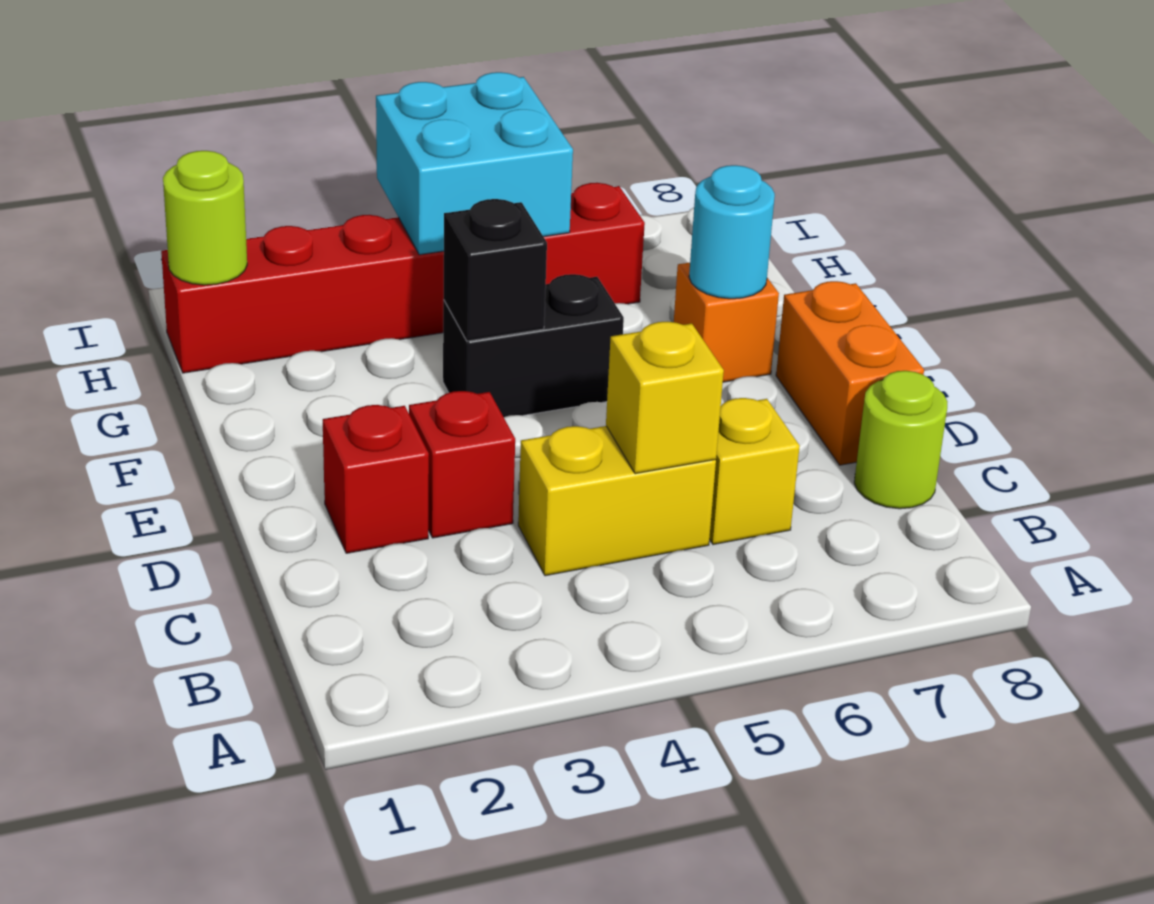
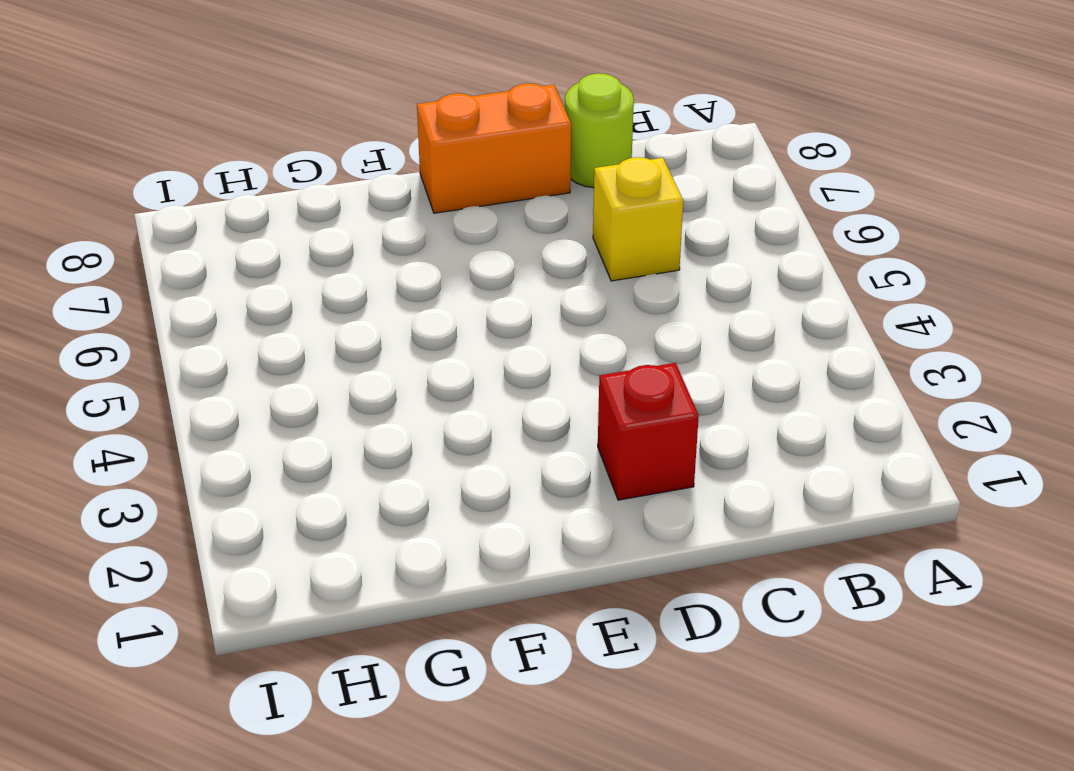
none -> yellow brick C4:C5 level 1
none -> red brick D3 level 1
none -> black brick F4:F5 level 1

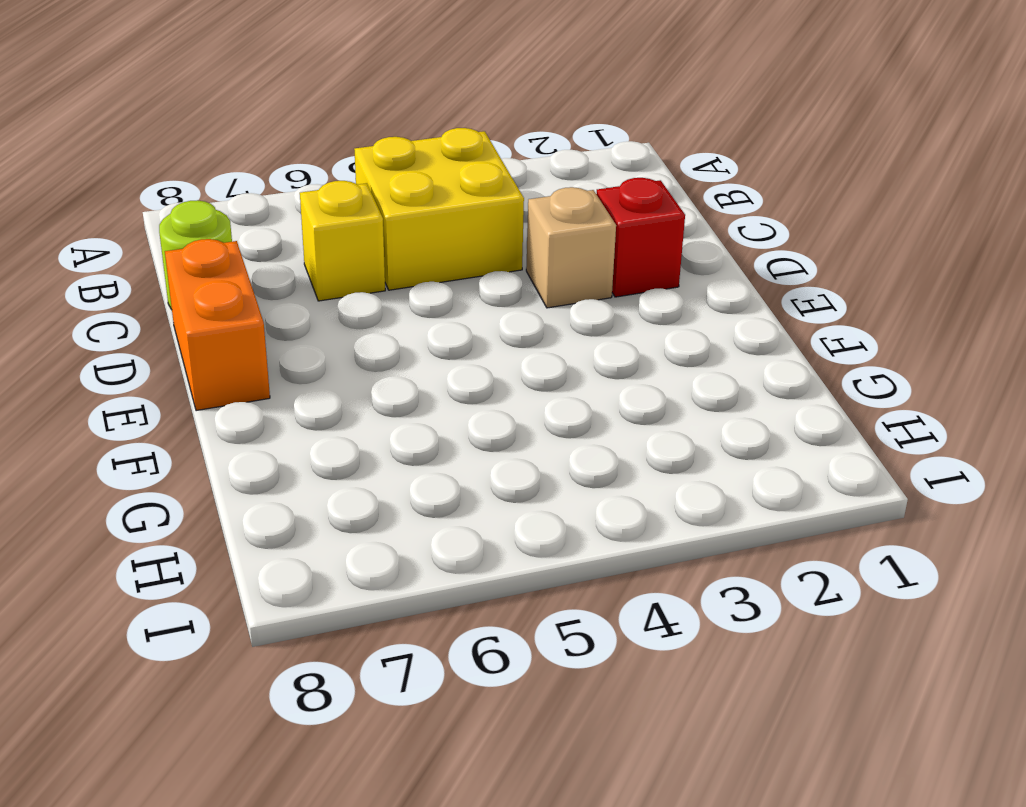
yellow brick B4:C5 level 1 -> yellow brick C4:C5 level 1
tan brick D3 level 1 -> red brick D3 level 1
none -> black brick F4:F5 level 1
none -> orange brick F7 level 1
none -> red brick H1:H6 level 1

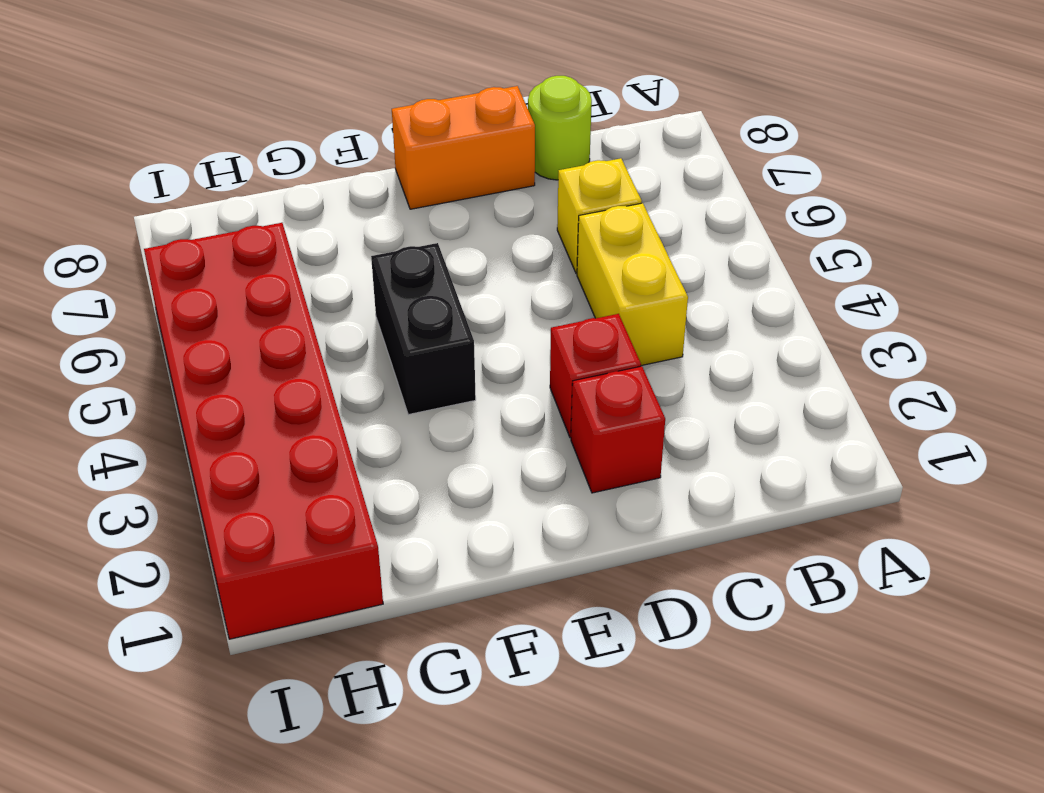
red brick H1:I6 level 1 -> red brick H1:H6 level 1
none -> orange brick F7 level 1
none -> yellow brick C5 level 2
none -> black brick F4 level 2

